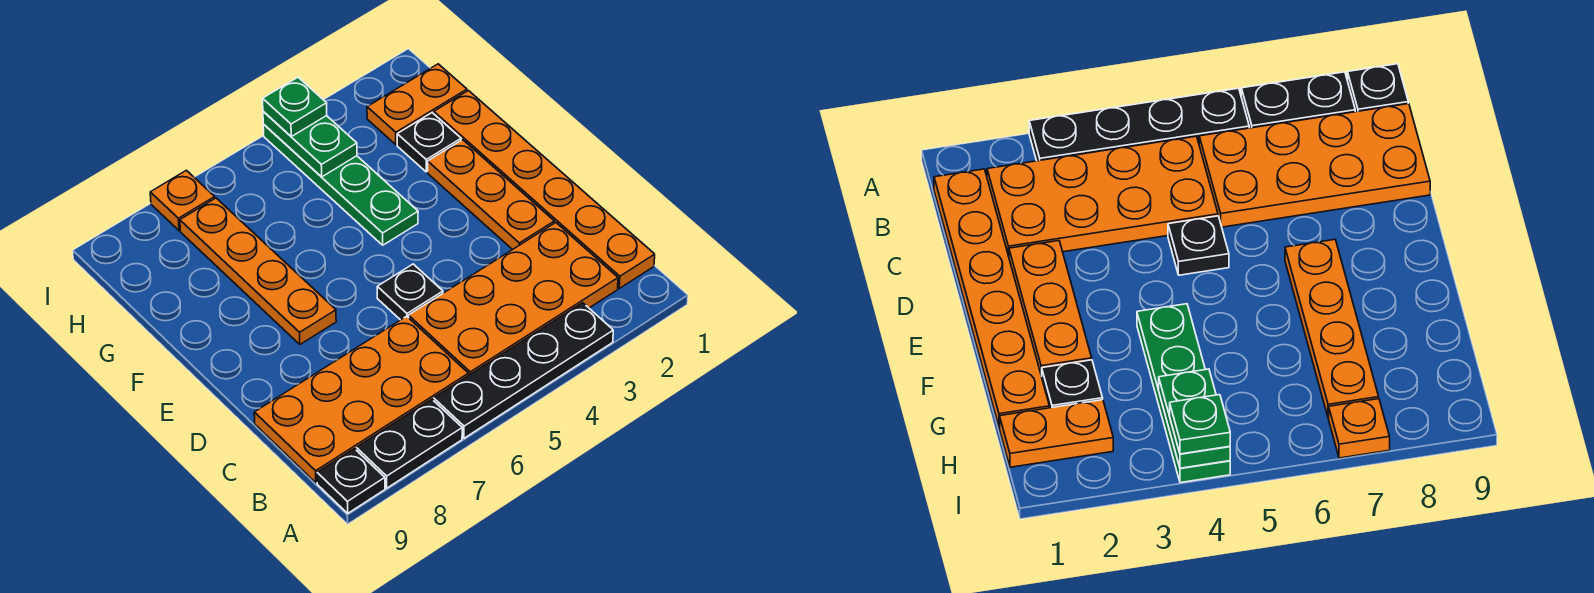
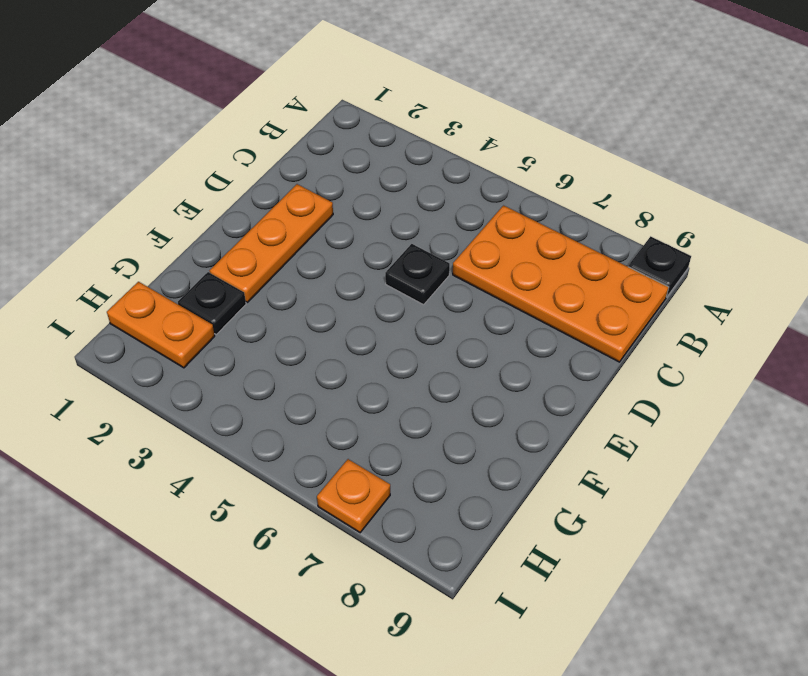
none -> black plate A3:A6 level 1
none -> black plate A7:A8 level 1
none -> orange plate B1:G1 level 1

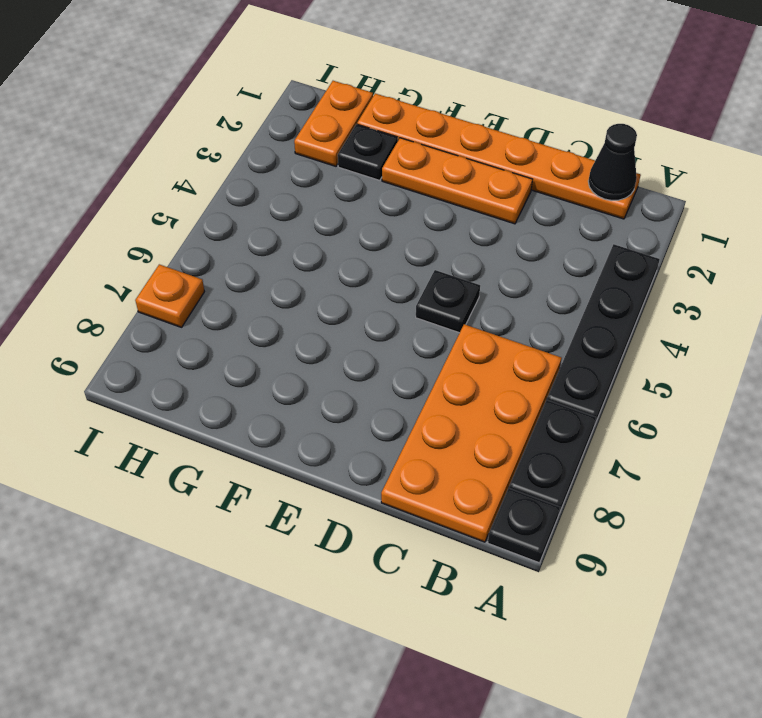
black cone B1 level 2 -> none
none -> orange plate B2:C5 level 1
none -> orange plate E7:H7 level 1
none -> green plate F4:I4 level 1

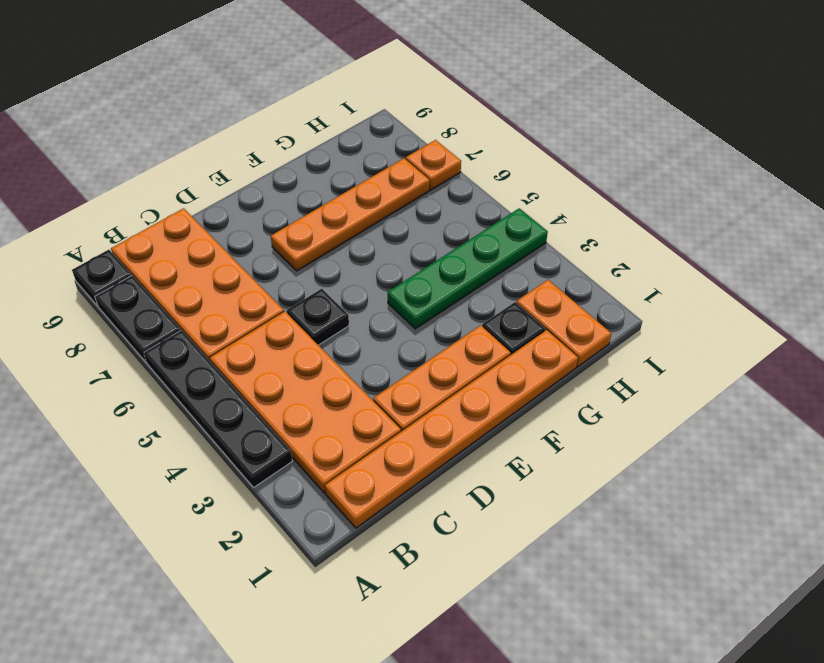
none -> green plate H4:I4 level 2
none -> green plate I4 level 3

